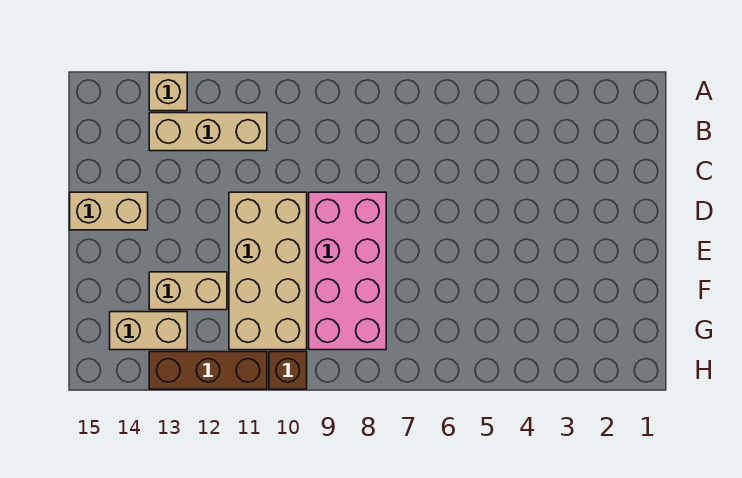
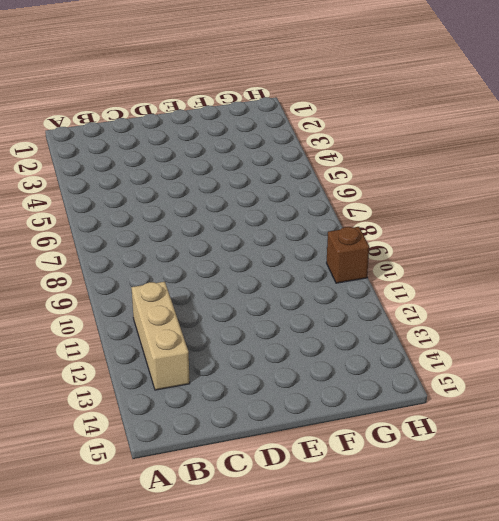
none -> tan brick A13 level 1
none -> pink brick D8:G9 level 1

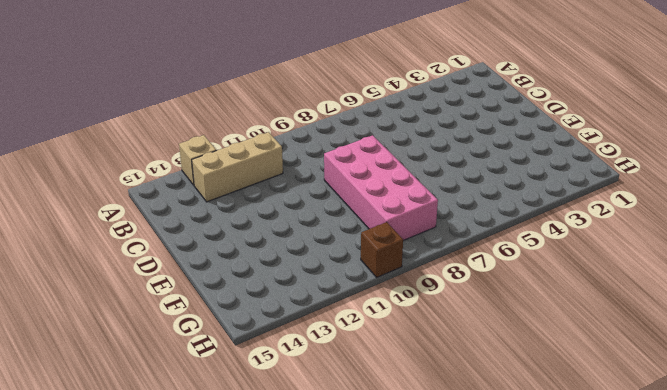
none -> tan brick D10:G11 level 1
none -> tan brick D14:D15 level 1

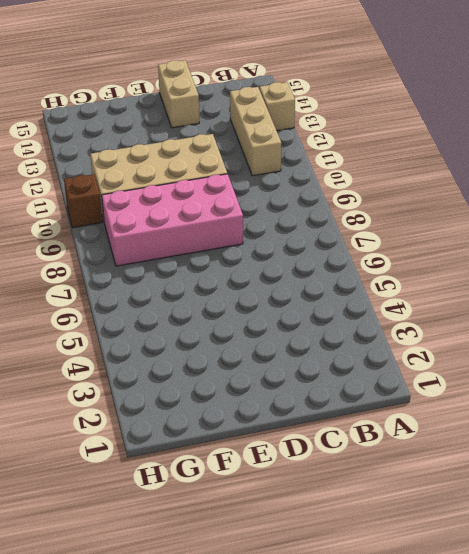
none -> tan brick F12:F13 level 1
none -> tan brick G13:G14 level 1

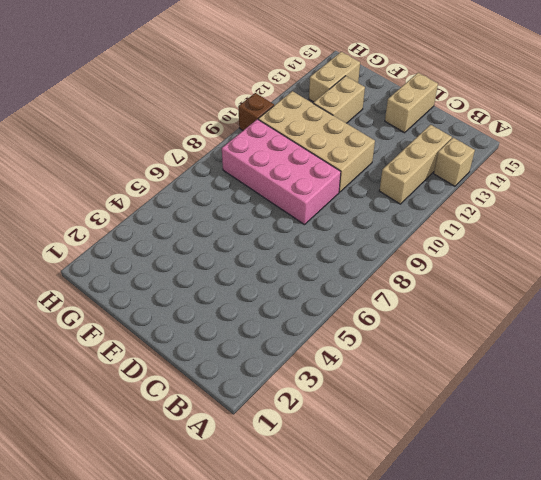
none -> brown brick H11:H13 level 1

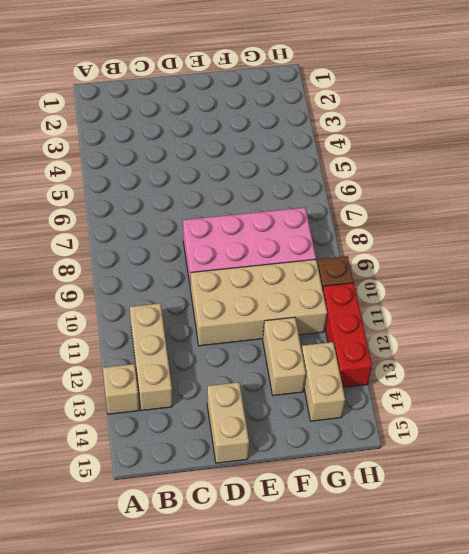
red brick H11:H13 level 1 -> brown brick H11:H13 level 1

